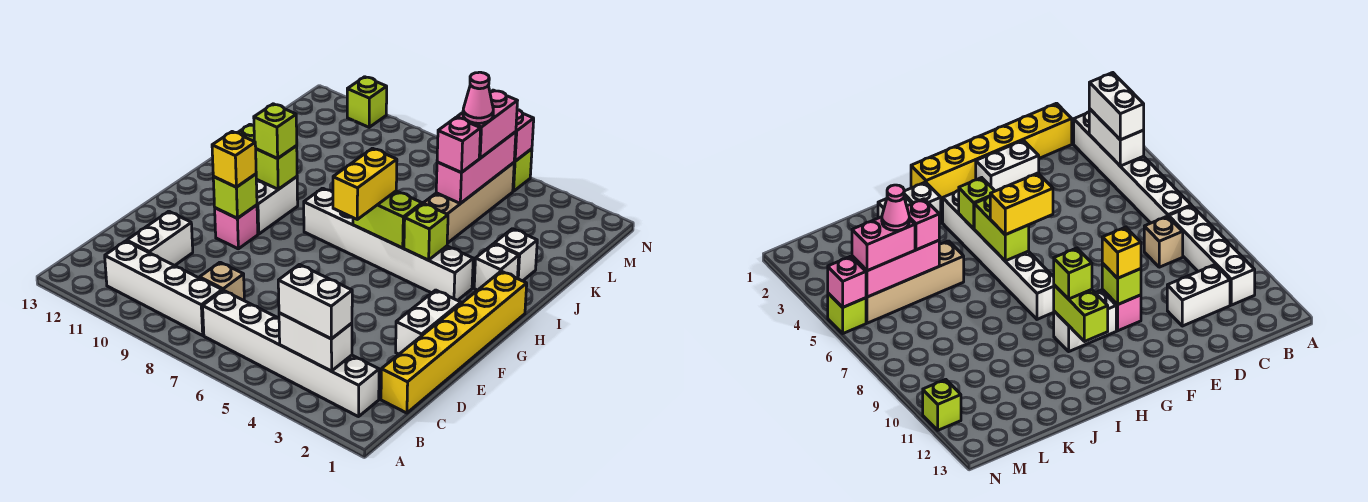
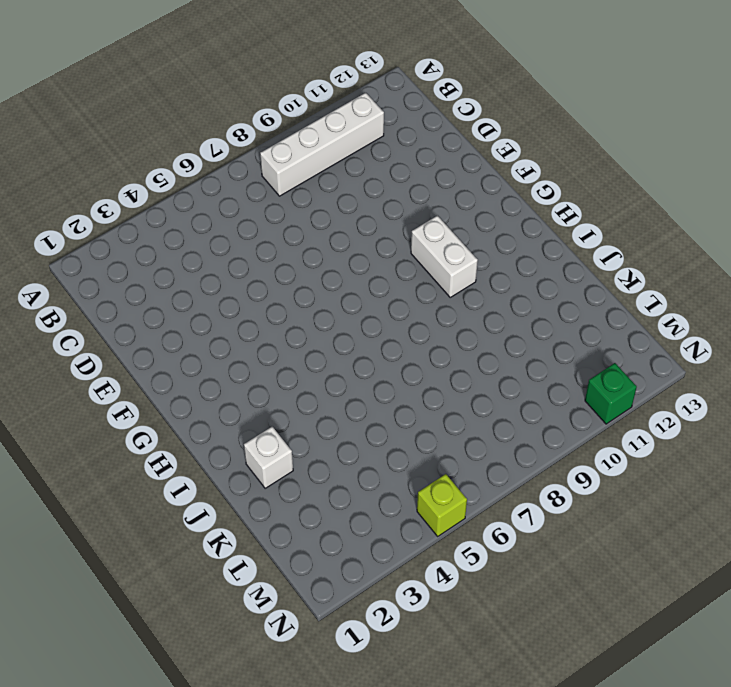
green brick N11 level 1 -> lime brick N11 level 1
none -> white brick B2:B7 level 1
none -> yellow brick C1:H1 level 1
none -> tan brick C8 level 1

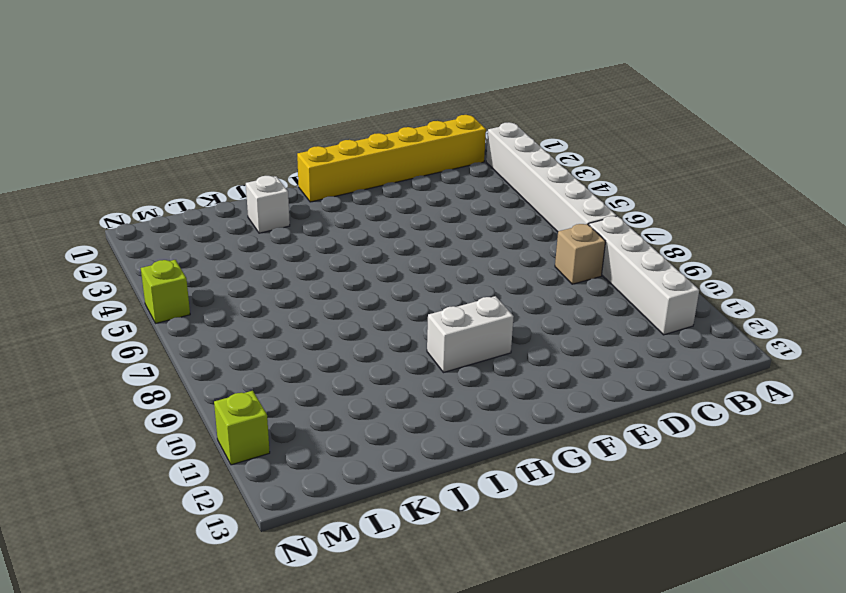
none -> white brick C11:D11 level 1
none -> white brick E2:F2 level 1
none -> pink brick F10 level 1

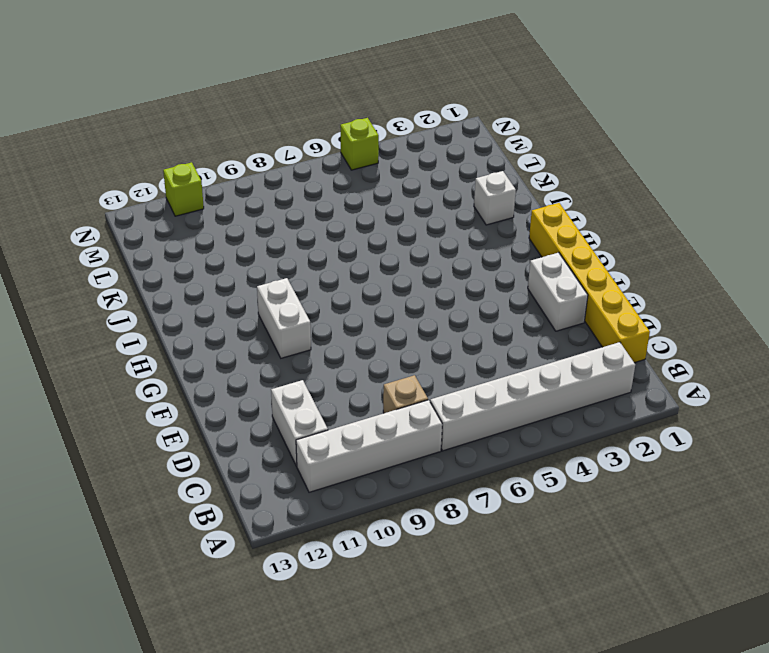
none -> pink brick F10 level 1
none -> white brick H3:H8 level 1
none -> white brick I2 level 1

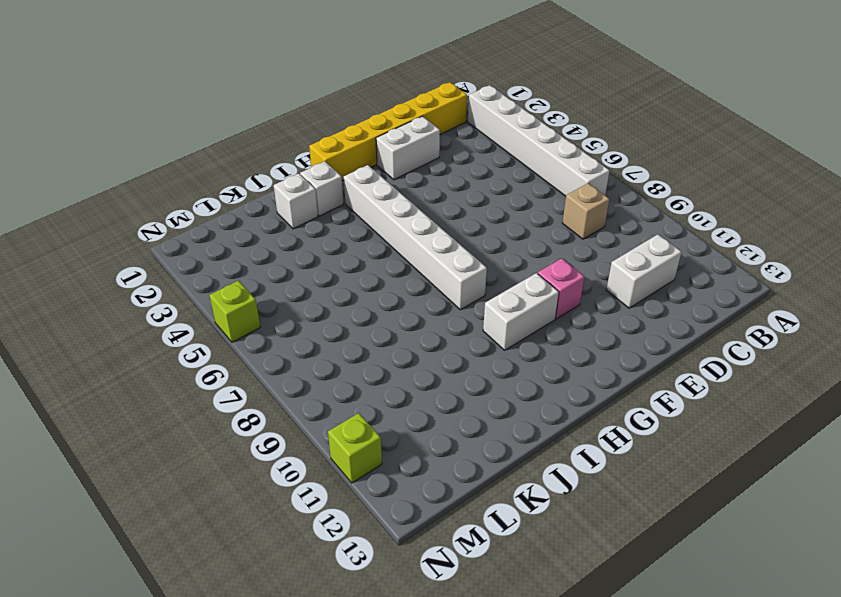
none -> white brick B8:B11 level 1
none -> tan brick J5:M5 level 1
none -> white brick B3:B4 level 2

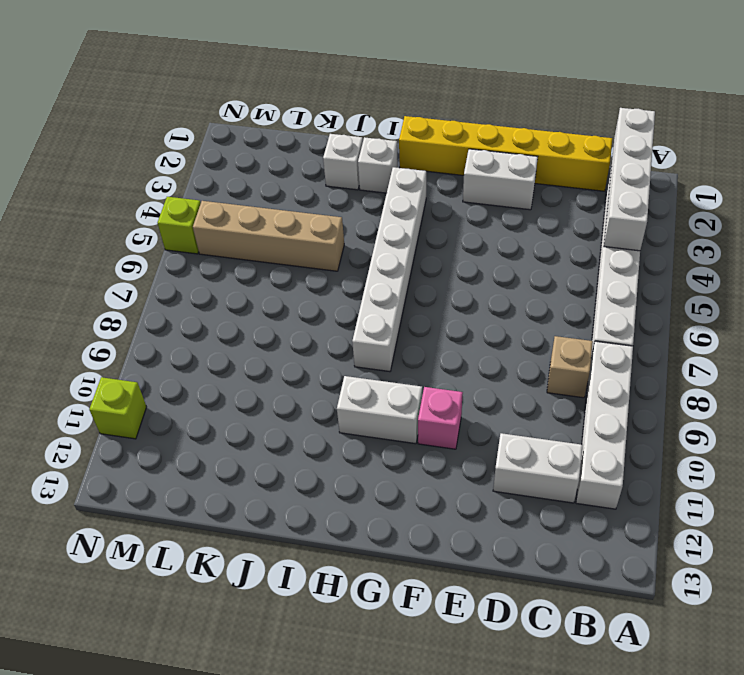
white brick B1:B4 level 2 -> white brick B3:B4 level 2
none -> lime brick F10 level 2
none -> lime brick H4 level 2
none -> lime brick H5:H6 level 2

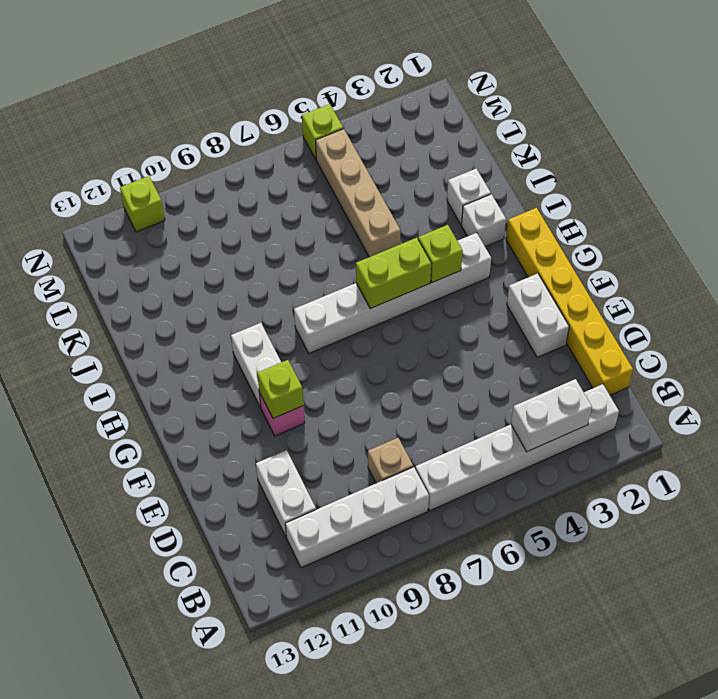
none -> lime brick H10:H11 level 2
none -> pink brick K5:M5 level 2
none -> pink brick N5 level 2

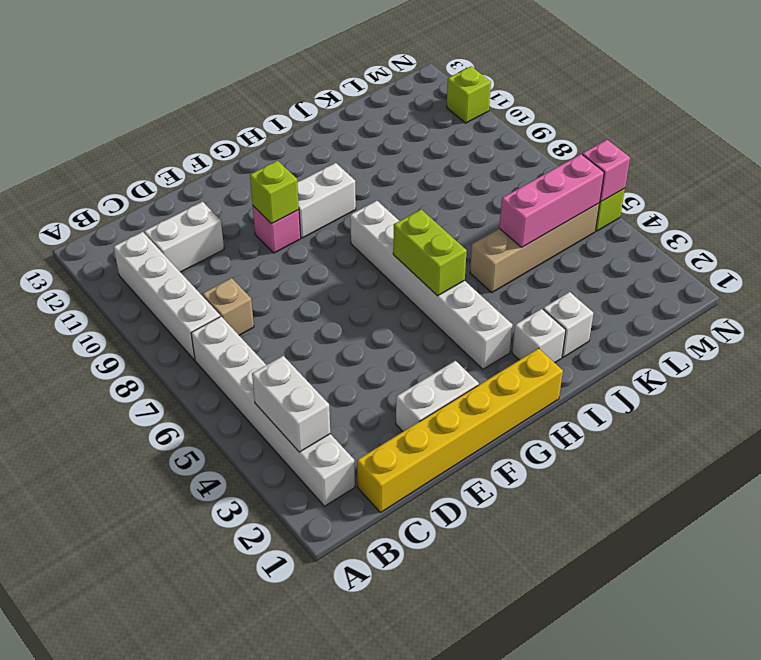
none -> lime brick H4 level 2
none -> lime brick H10:H11 level 2
none -> white brick B3:B4 level 3

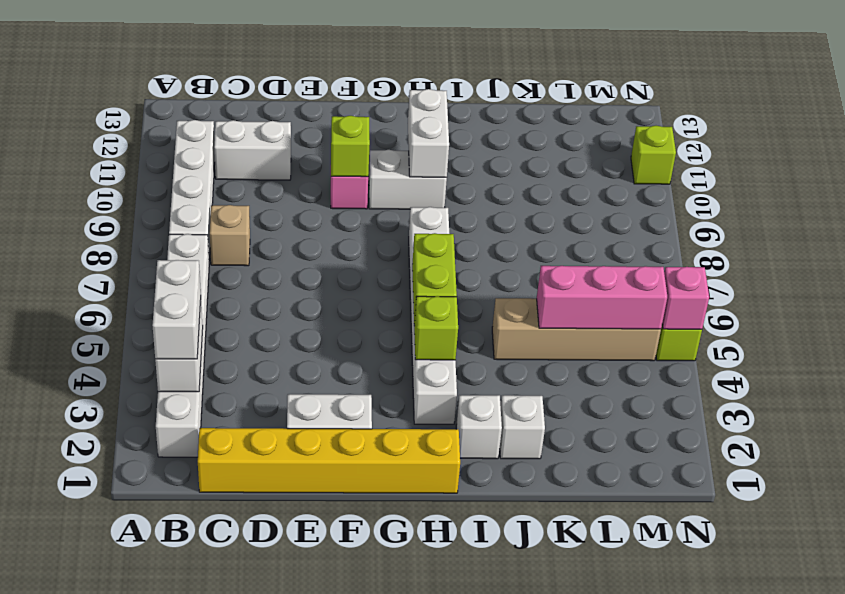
white brick H10:H11 level 2 -> lime brick H10:H11 level 2
none -> yellow brick F10 level 3
none -> yellow brick G6:H6 level 3
none -> lime brick H10 level 3

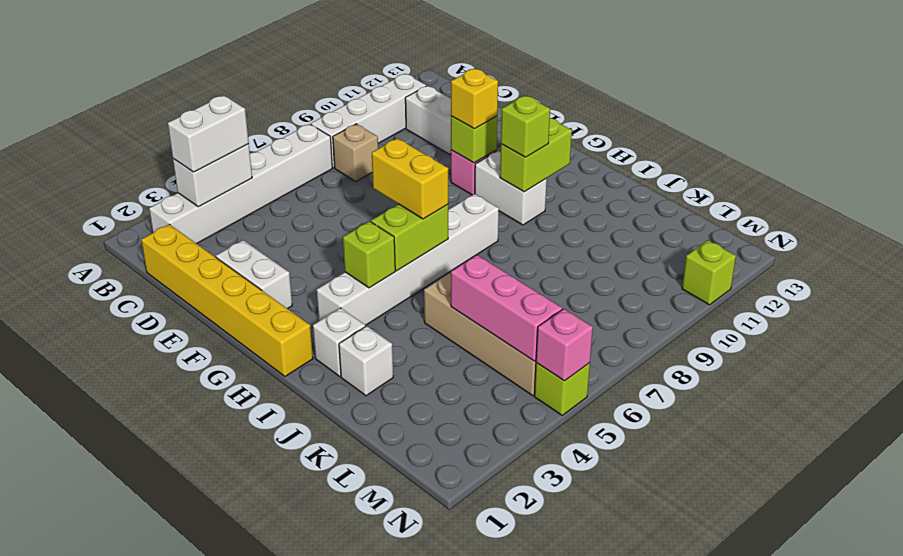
none -> pink brick K5 level 3
none -> pink brick L5:M5 level 3
none -> pink cone L5 level 4

